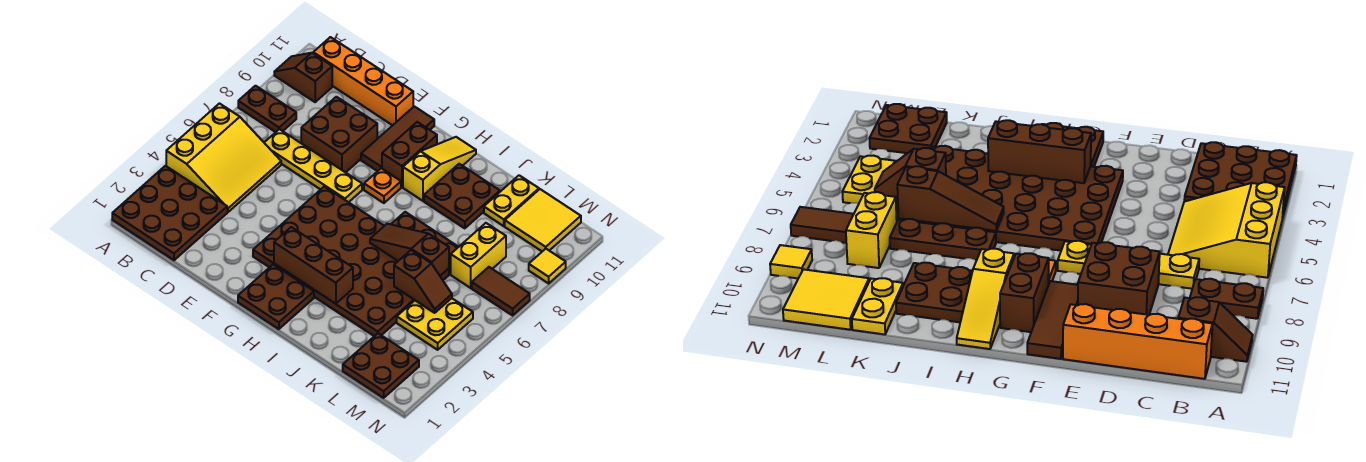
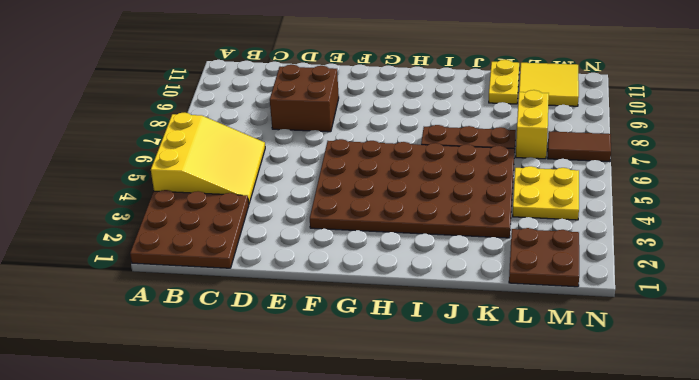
none -> brown plate A8:B8 level 1
none -> brown slope A10:B10 level 1 top B
none -> orange brick B11:E11 level 1

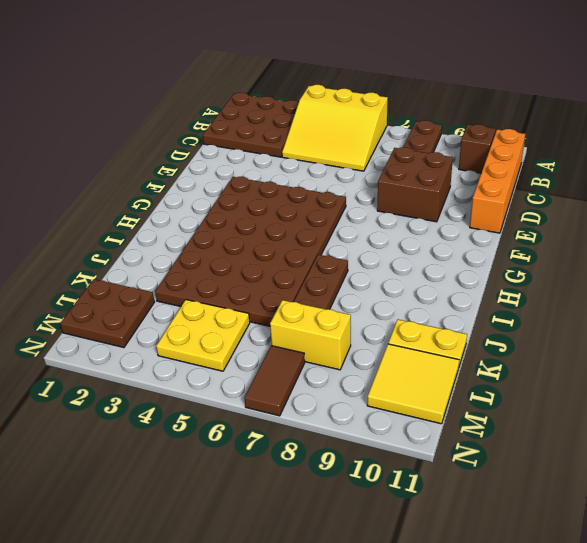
none -> yellow plate C7:F7 level 1
none -> brown tile F9:F11 level 1
none -> brown plate G1:H2 level 1

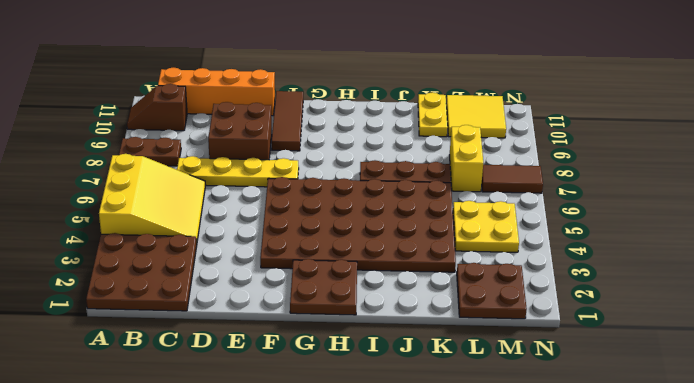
none -> orange plate G8 level 1
none -> brown brick G9:G10 level 1
none -> yellow slope H9:H11 level 1 top 9

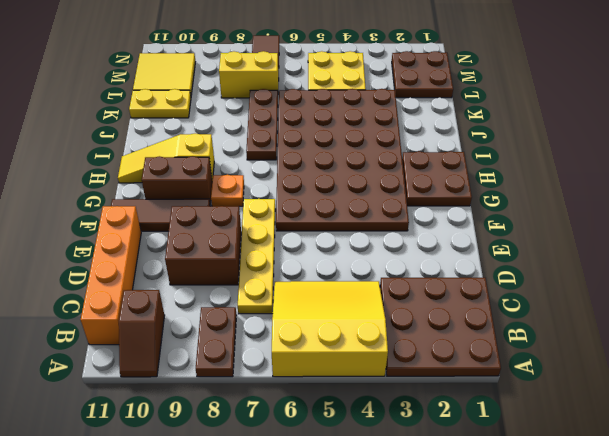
none -> brown plate I9:J10 level 1
none -> yellow tile N9 level 1
none -> brown brick G3:I3 level 2

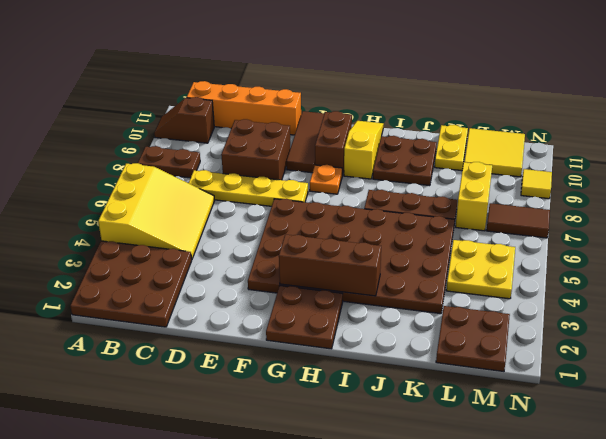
none -> brown slope I6:K6 level 2 top K
none -> brown slope K5:L5 level 2 top K

